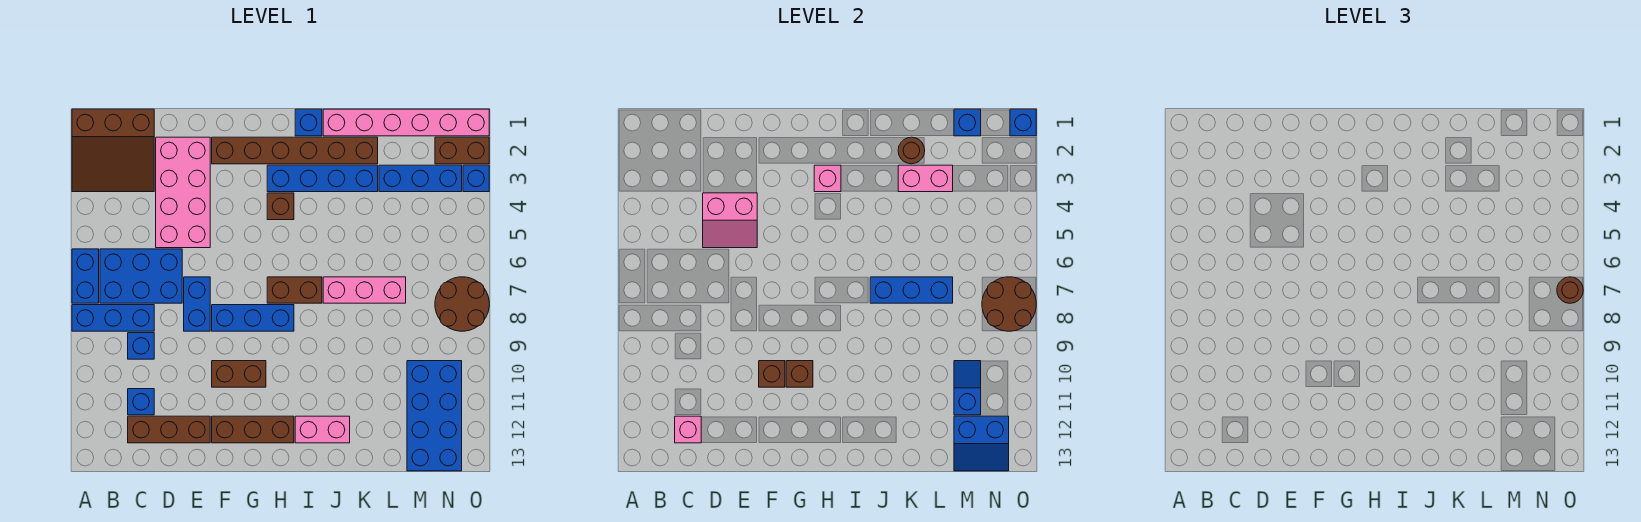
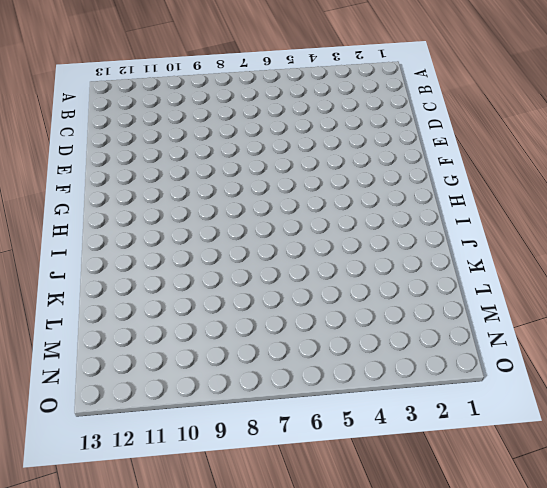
none -> brown slope A1:C3 level 1 top 1
none -> blue brick A6:A7 level 1
none -> blue brick A8:C8 level 1
none -> blue brick B6:D7 level 1

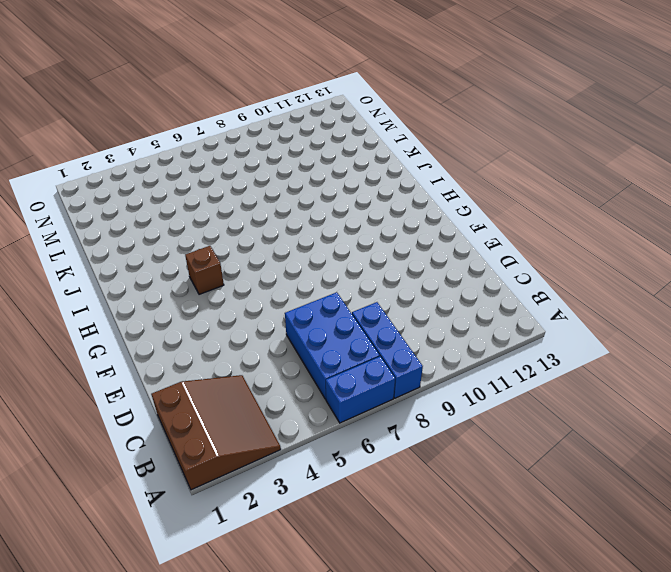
none -> blue brick C9 level 1
none -> blue brick C11 level 1
none -> brown brick C12:E12 level 1
none -> pink brick D2:E5 level 1

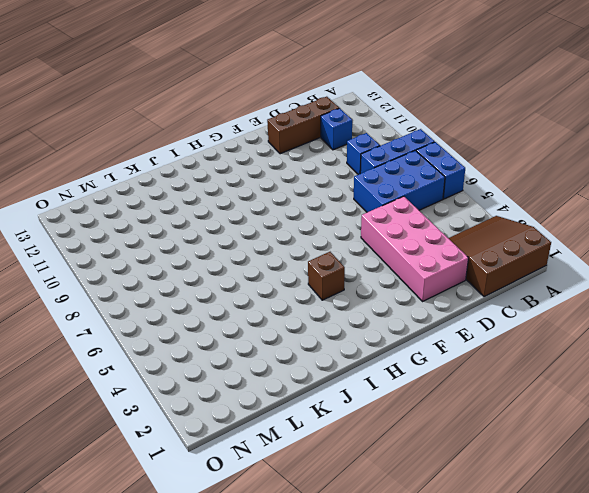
none -> blue brick E7:E8 level 1
none -> brown brick F2:K2 level 1
none -> blue brick F8:H8 level 1
none -> brown brick F10:G10 level 1

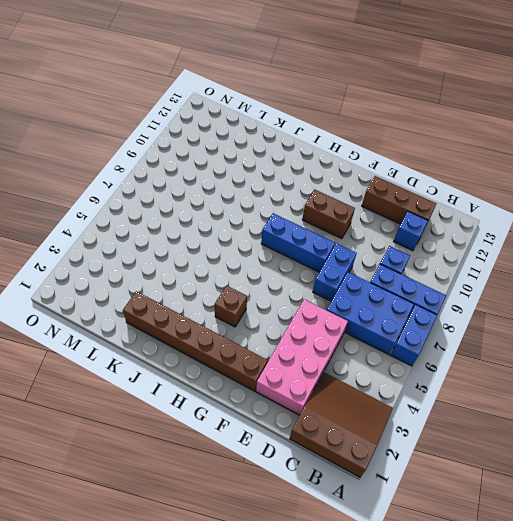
none -> brown brick F12:H12 level 1
none -> blue brick H3:K3 level 1
none -> brown brick H7:I7 level 1
none -> blue brick I1 level 1

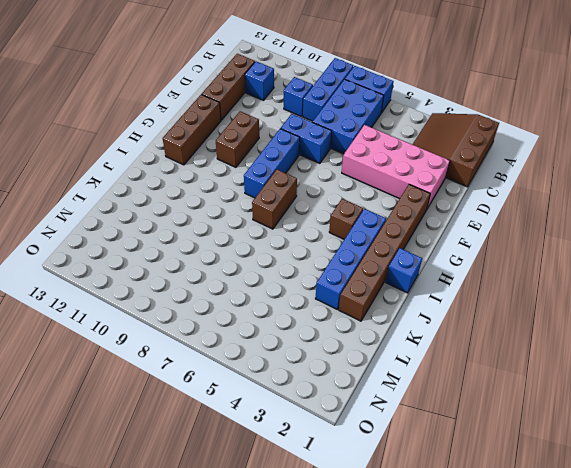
none -> pink brick I12:J12 level 1
none -> pink brick J1:O1 level 1
none -> pink brick J7:L7 level 1
none -> blue brick L3:N3 level 1

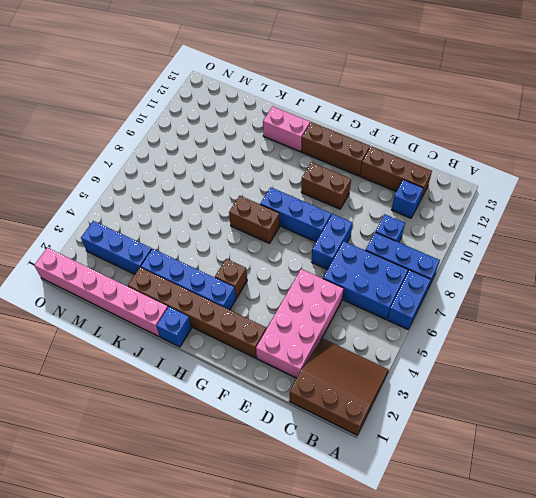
none -> pink brick J7:L7 level 1
none -> blue brick M10:N13 level 1
none -> brown brick N2:O2 level 1
none -> brown round brick N7:O8 level 1

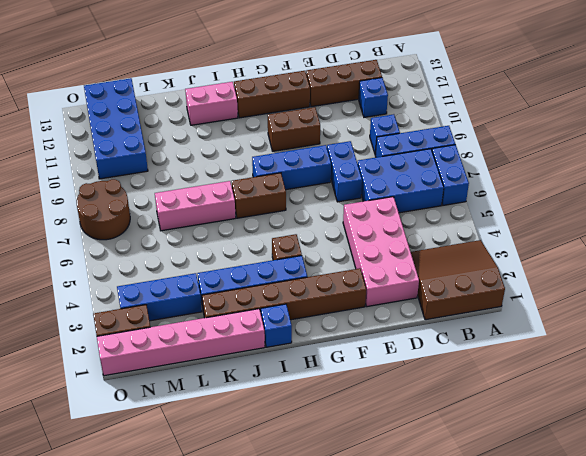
none -> blue brick O3 level 1
none -> pink brick C12 level 2
none -> pink slope D4:E5 level 2 top 4
none -> brown brick F10 level 2

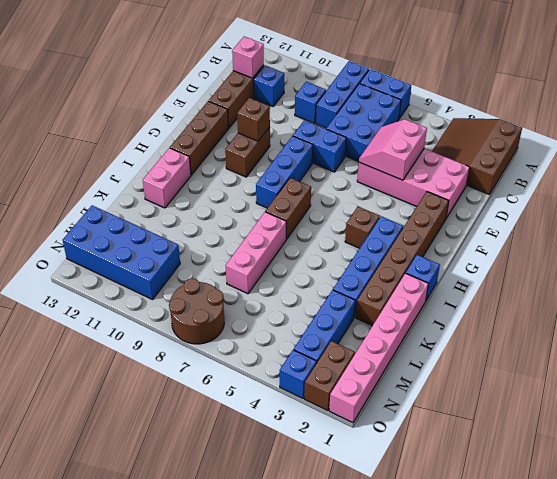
none -> brown brick G10 level 2
none -> pink brick H3 level 2
none -> blue brick J7:L7 level 2
none -> brown round brick K2 level 2

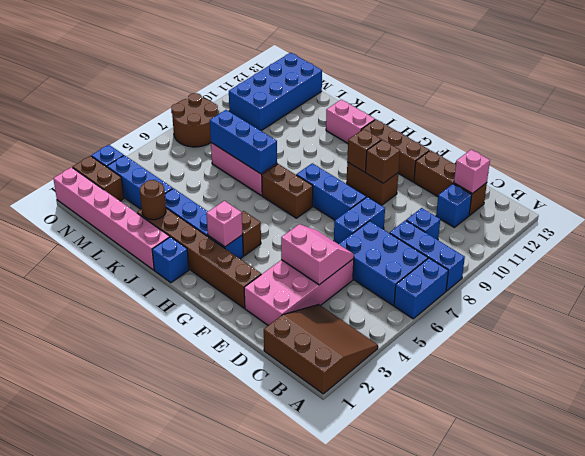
none -> pink brick K3:L3 level 2
none -> blue brick M1 level 2
none -> blue slope M10:M11 level 2 top 11
none -> blue slope M12:N13 level 2 top 12

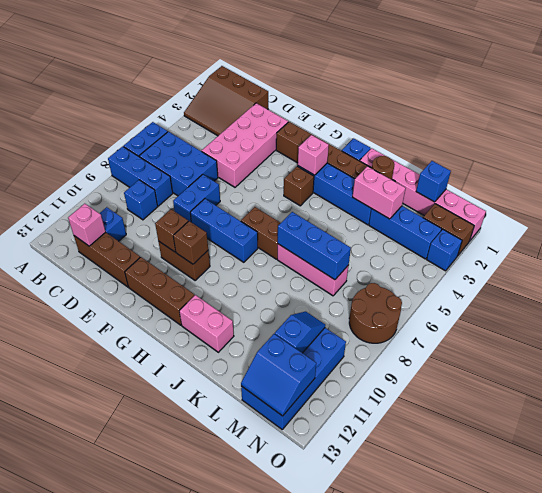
none -> pink slope D4:E5 level 2 top 4
none -> brown round brick N7:O8 level 2
none -> blue brick O1 level 2
none -> brown round brick O7 level 3

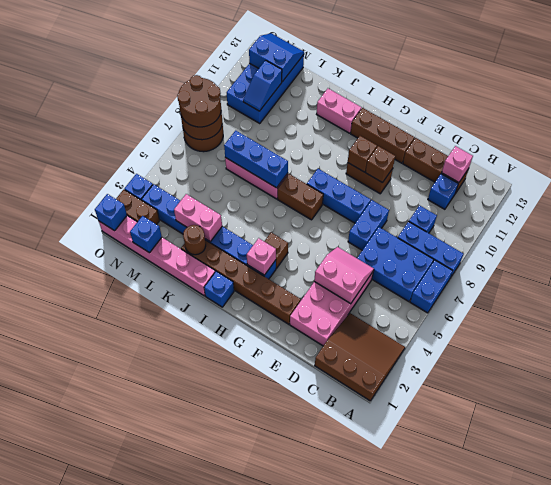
brown round brick N7:O8 level 3 -> brown round brick O7 level 3

